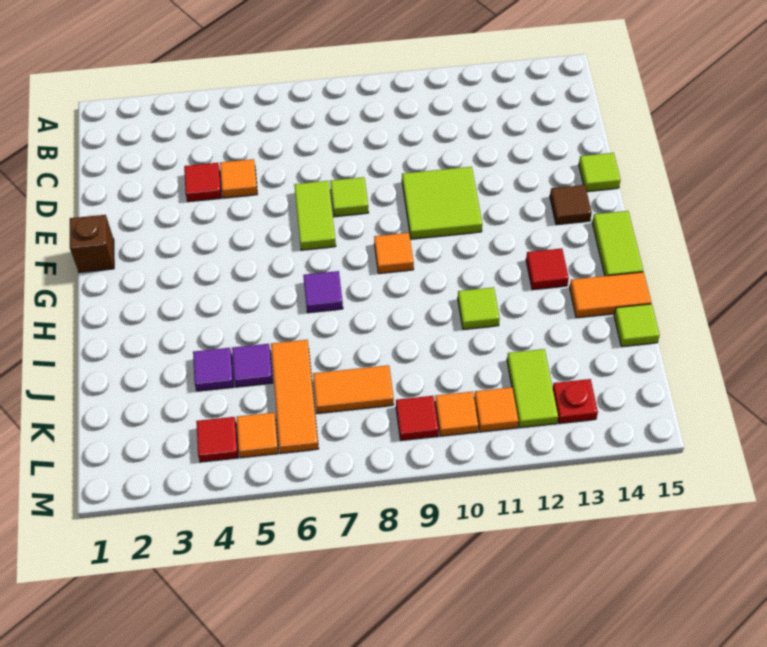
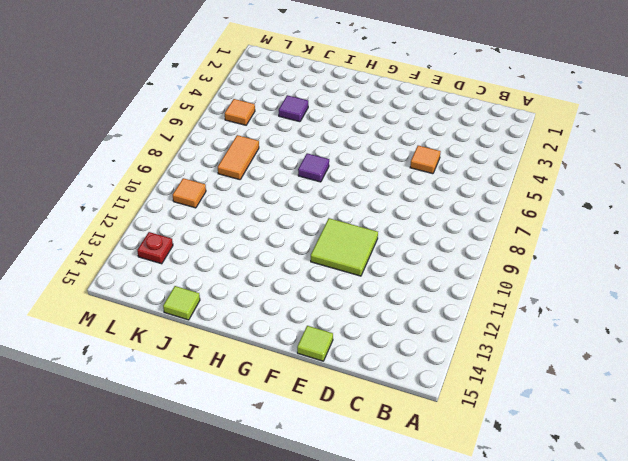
none -> red tile D4 level 1
none -> lime tile E7:F7 level 1
none -> lime tile E8 level 1

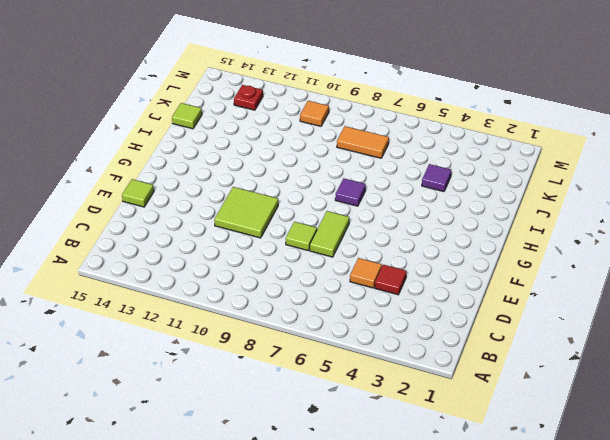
none -> brown brick F1 level 1
none -> brown tile F14 level 1
none -> orange tile G9 level 1

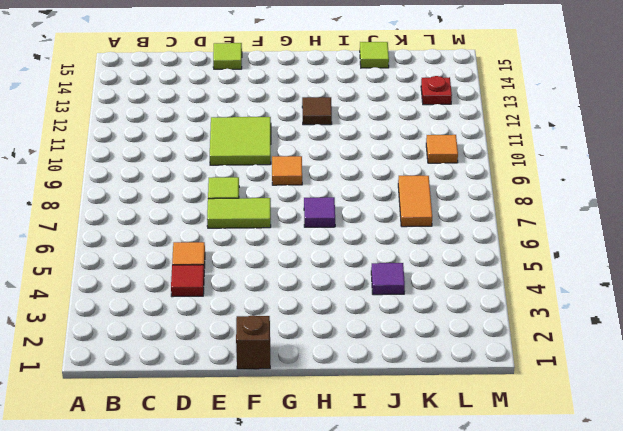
brown tile H12 level 1 -> brown tile F14 level 1
none -> lime tile G15:H15 level 1
none -> red tile H13 level 1
none -> lime tile I11 level 1

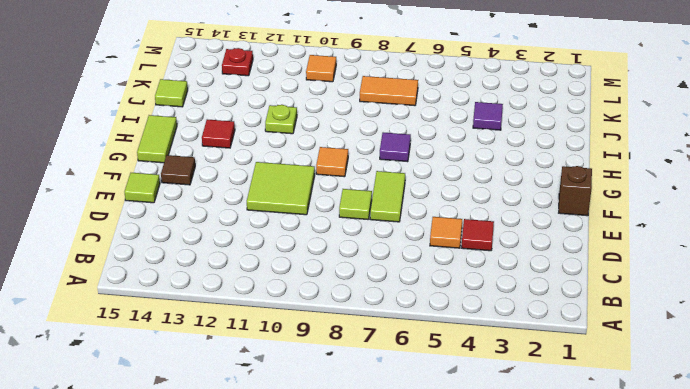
lime plate I11 level 1 -> lime tile I11 level 1
none -> orange tile I14:I15 level 1
none -> purple tile J5 level 1
none -> orange tile J6:L6 level 1

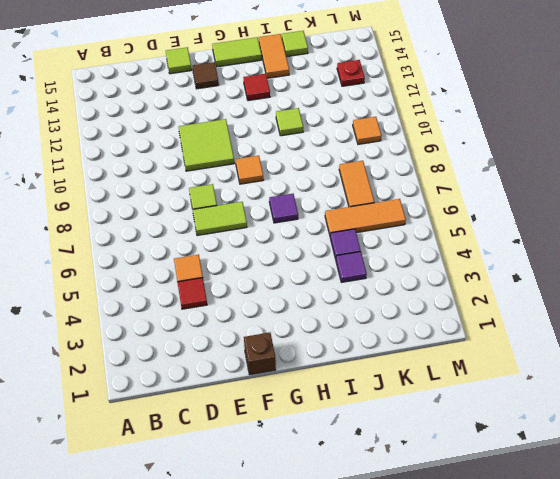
none -> lime tile K12:L12 level 1
none -> red tile L4 level 1
none -> orange tile L5 level 1

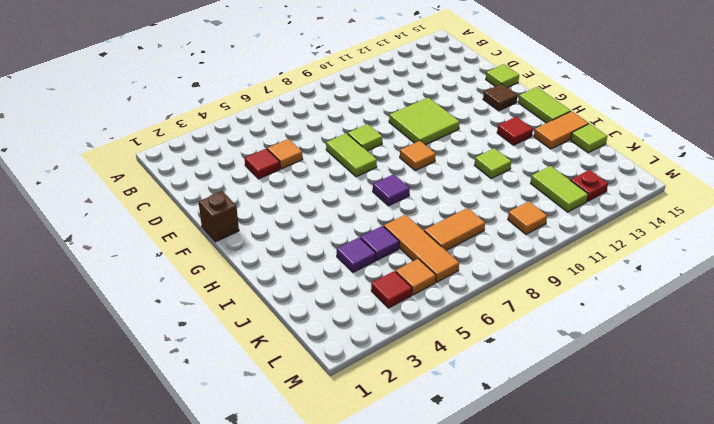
none -> red tile L9 level 1
none -> orange tile L11 level 1

